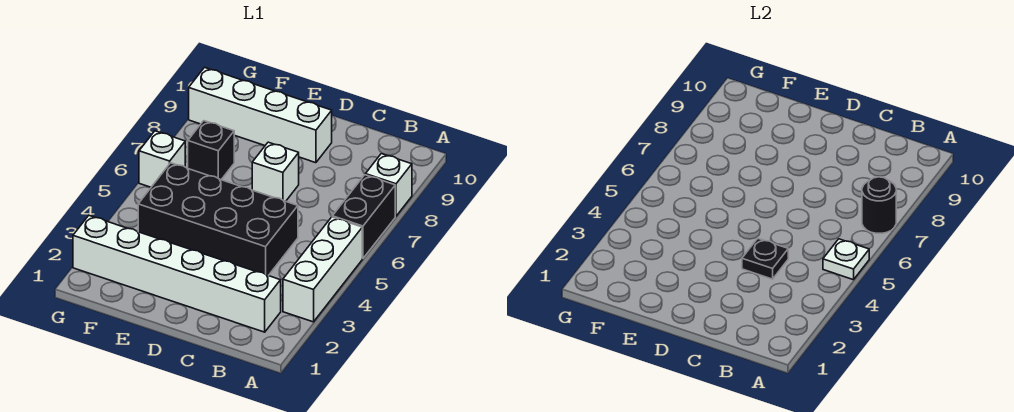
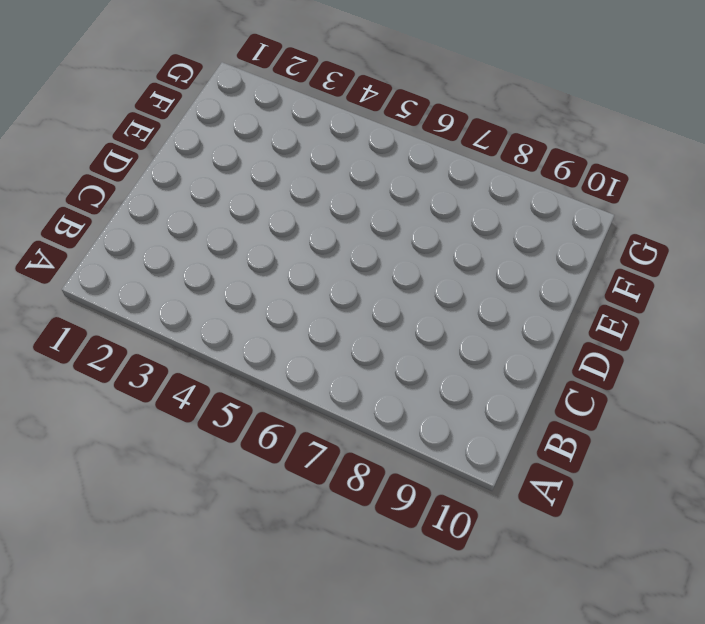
none -> white brick A3:A5 level 1
none -> black brick A6:A7 level 1
none -> white brick A8 level 1

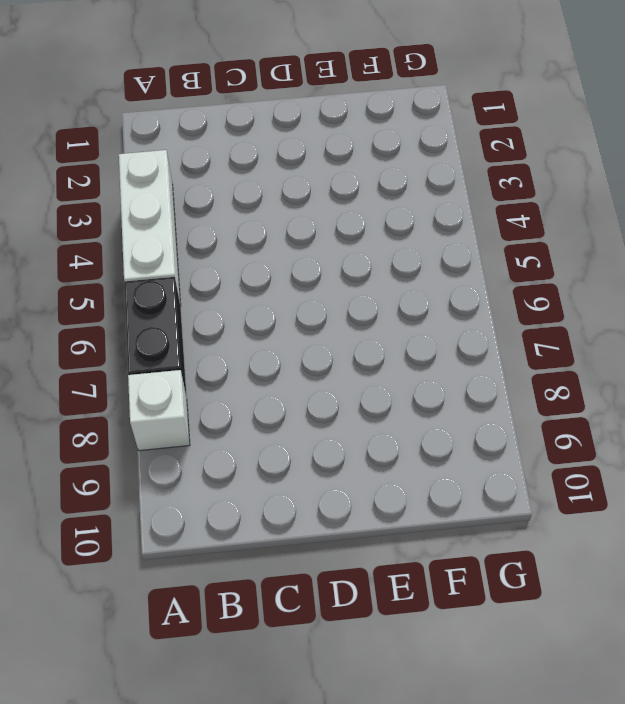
none -> white brick B2:G2 level 1
none -> black brick C4:F5 level 1
none -> white brick D7 level 1

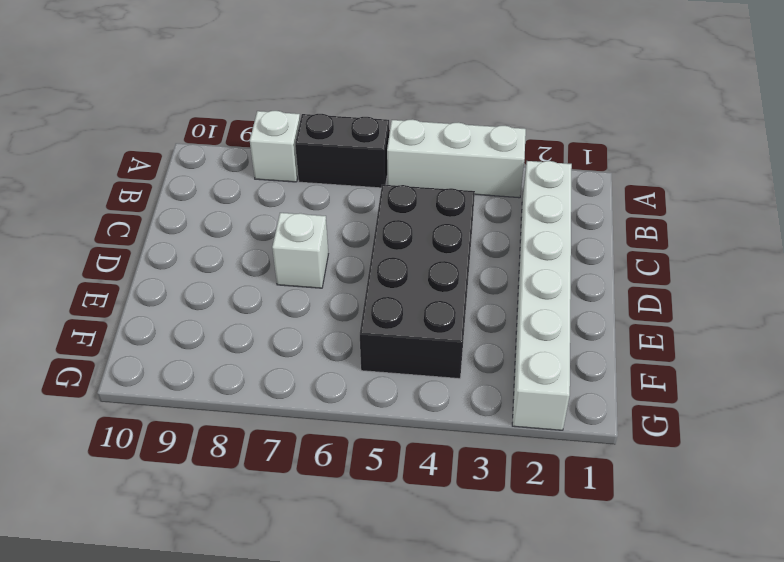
none -> white brick D9:G9 level 1
none -> black brick F7 level 1
none -> white brick G6 level 1

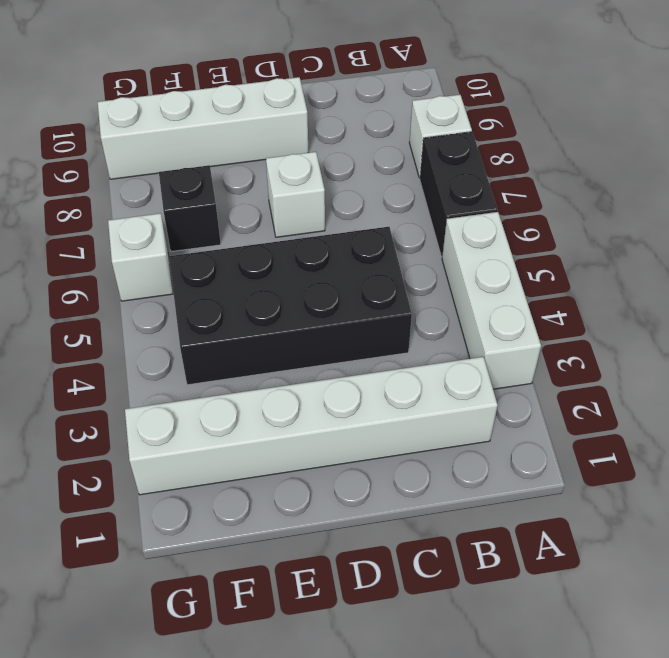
none -> white plate A5 level 2
none -> black round brick A7 level 2
none -> black plate C4 level 2

